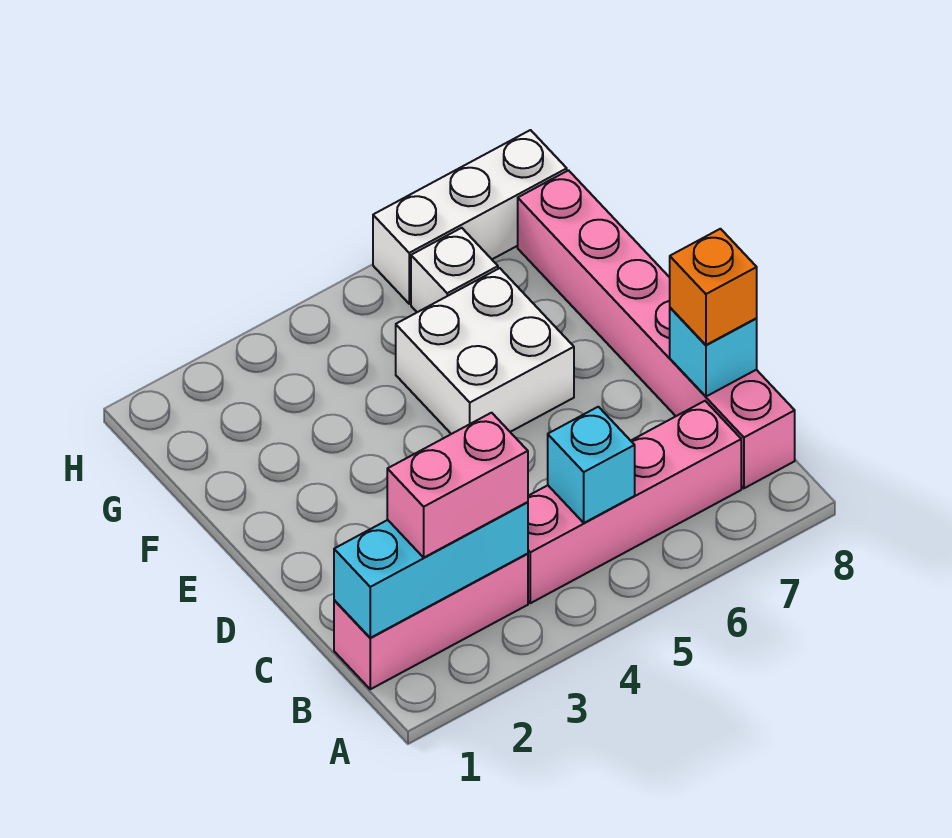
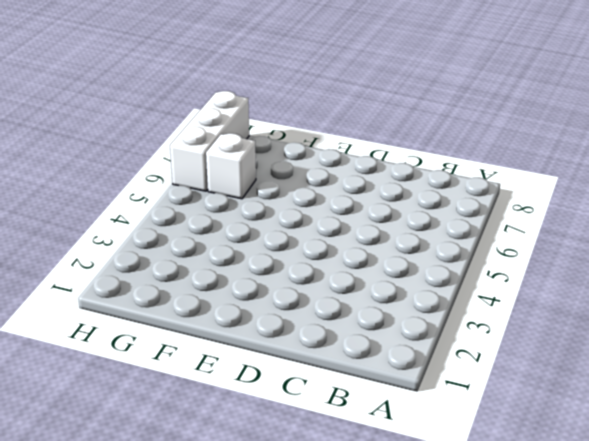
none -> pink brick B1:B3 level 1
none -> pink brick B4:B7 level 1

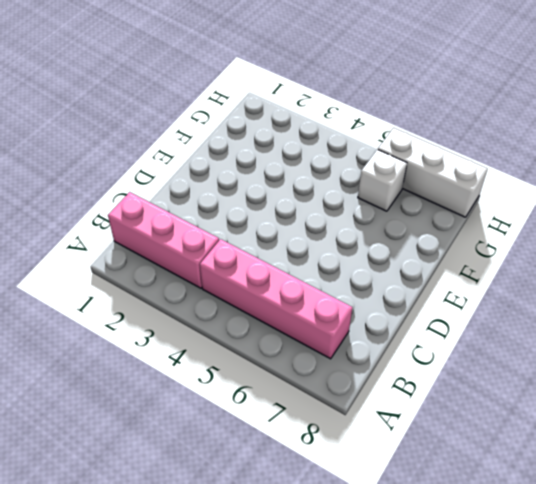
none -> pink brick B8:G8 level 1
none -> white brick E5:F6 level 1

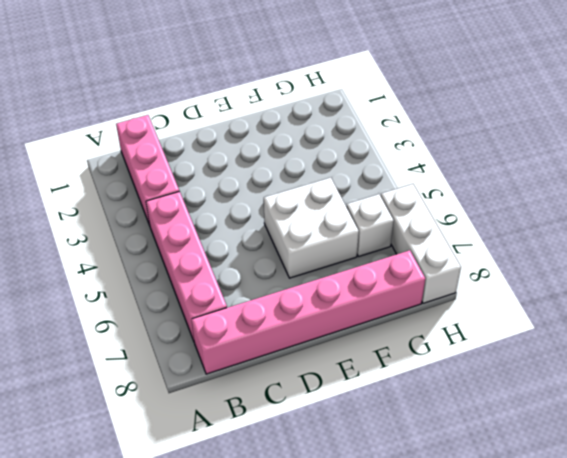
none -> cyan brick B1:B3 level 2
none -> cyan brick B5 level 2

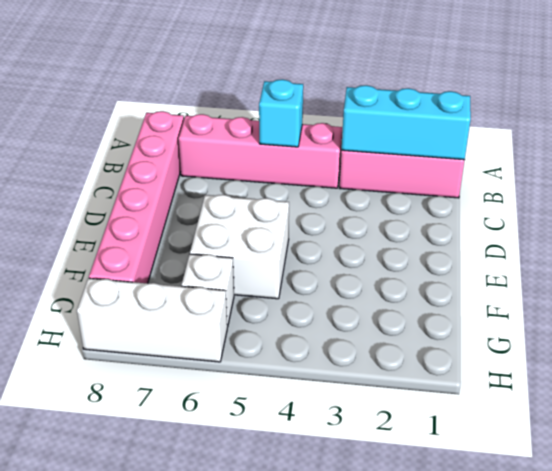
none -> cyan brick C8 level 2
none -> pink brick B2:B3 level 3

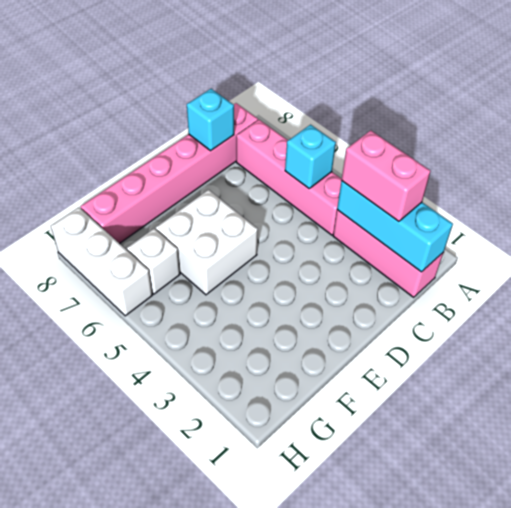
none -> orange brick C8 level 3

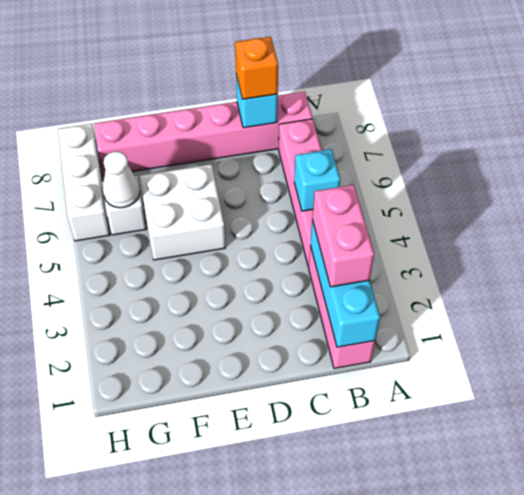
white cone G6 level 2 -> none

